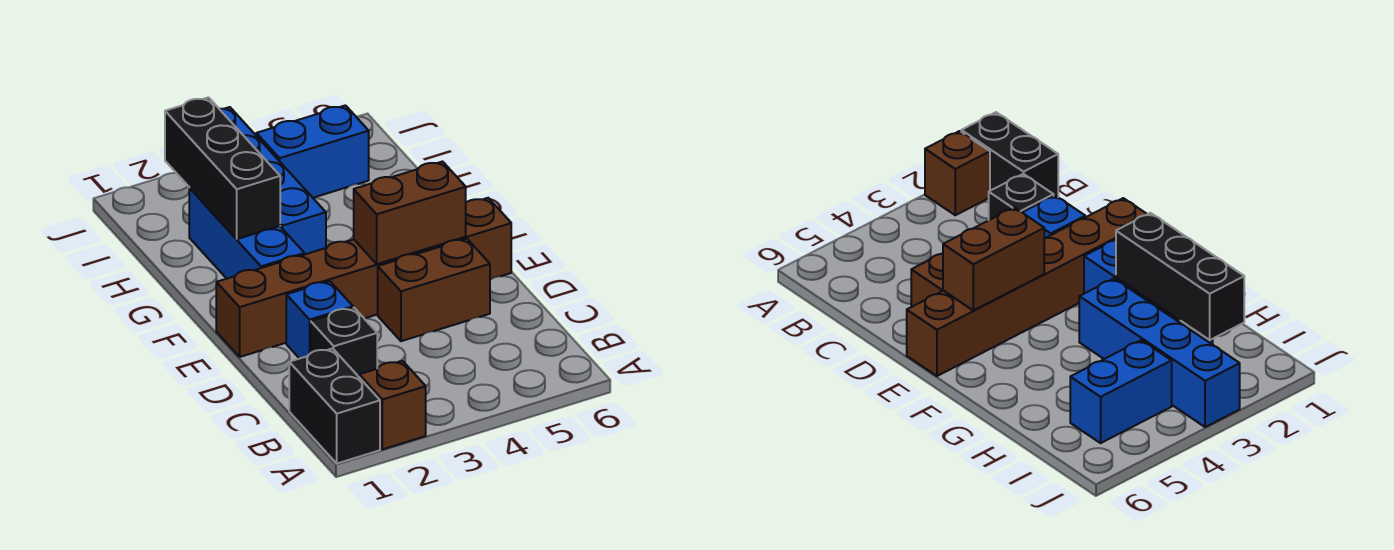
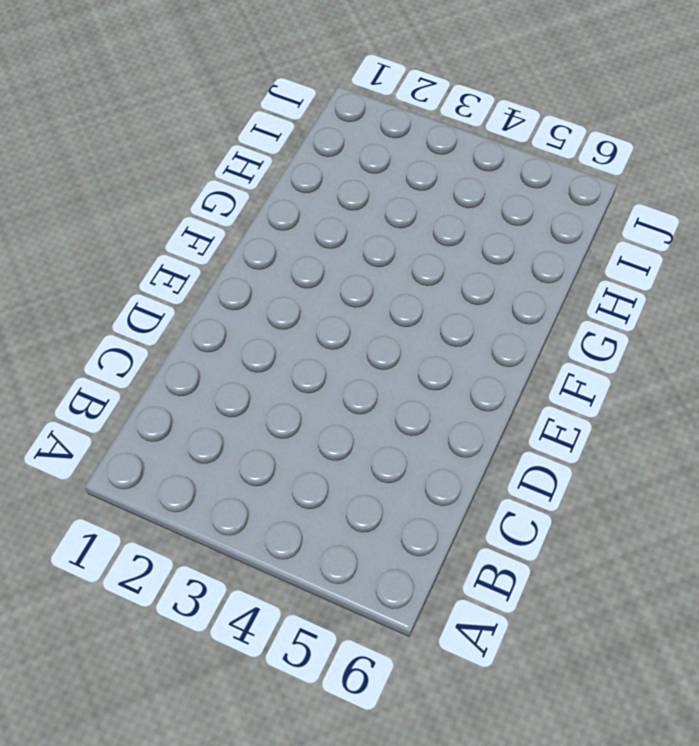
none -> black brick A1:B1 level 1
none -> brown brick A2 level 1

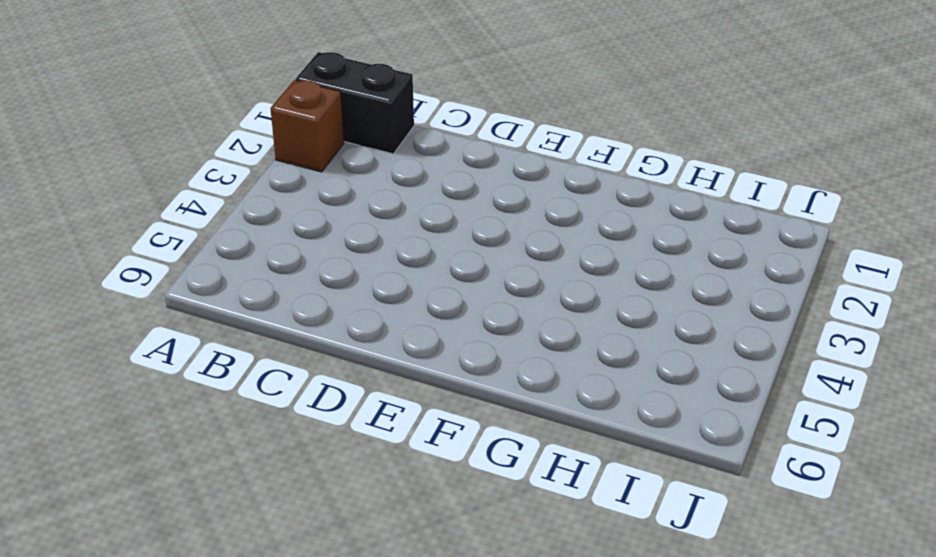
none -> black brick C2 level 1
none -> blue brick D2 level 1

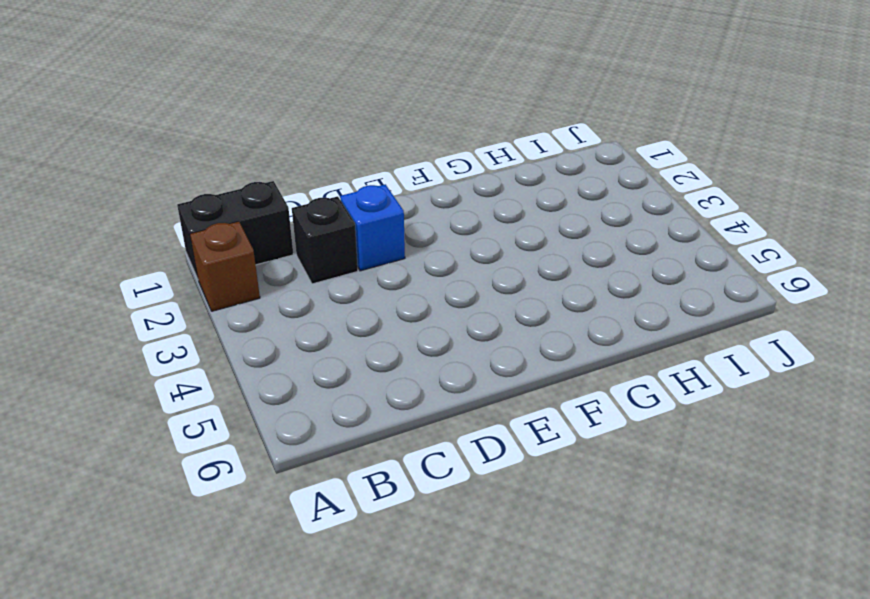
none -> brown brick D4:D5 level 1
none -> brown brick E1:E6 level 1

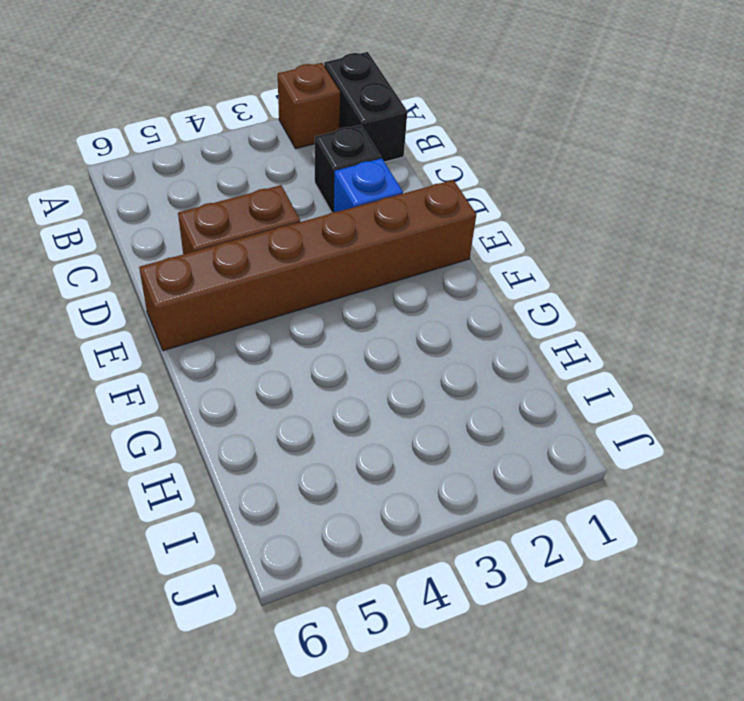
none -> blue brick F2:H2 level 1
none -> blue brick G3:J3 level 1

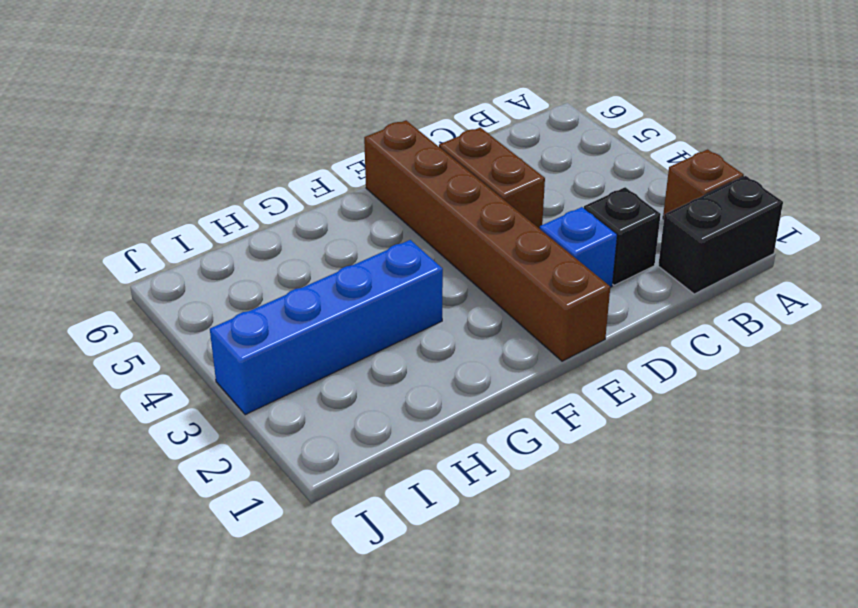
none -> blue brick F2:H2 level 1
none -> blue brick I4:I5 level 1

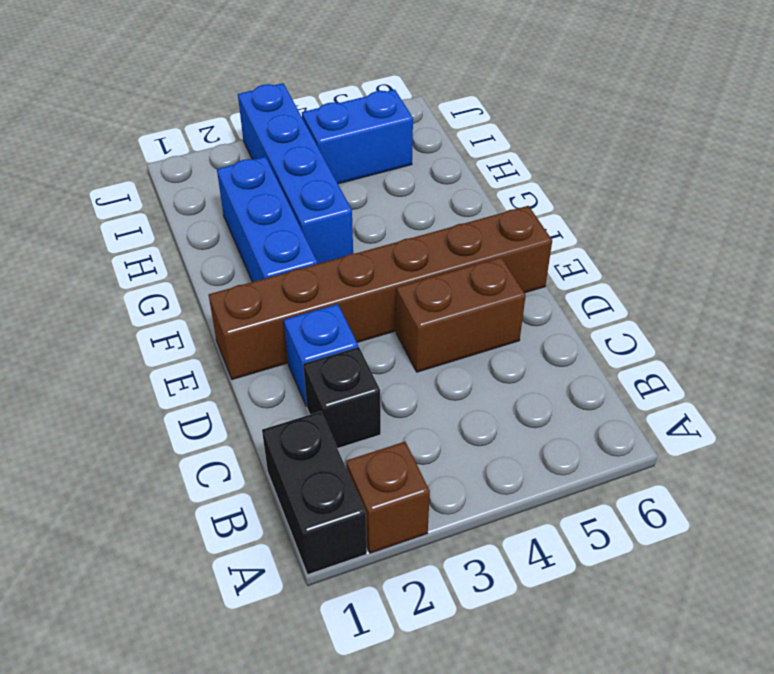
none -> brown brick E4:E5 level 2
none -> black brick G2:I2 level 2

